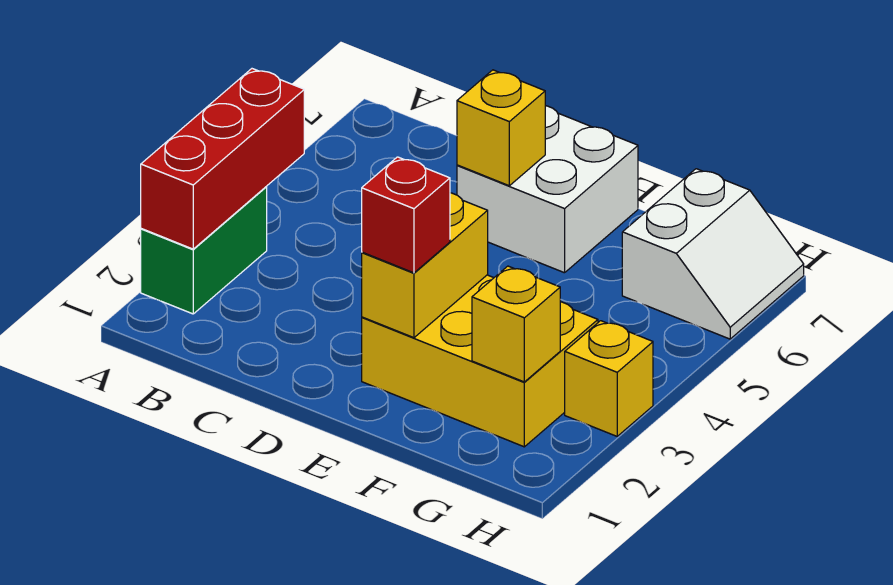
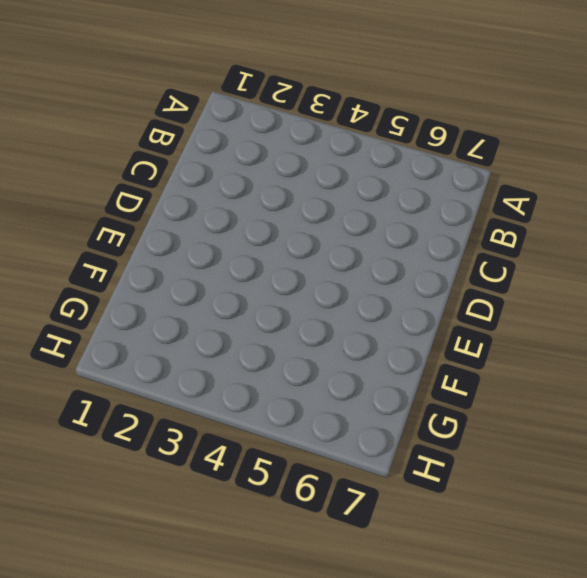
none -> green brick A2:A3 level 1
none -> white brick D6:E7 level 1

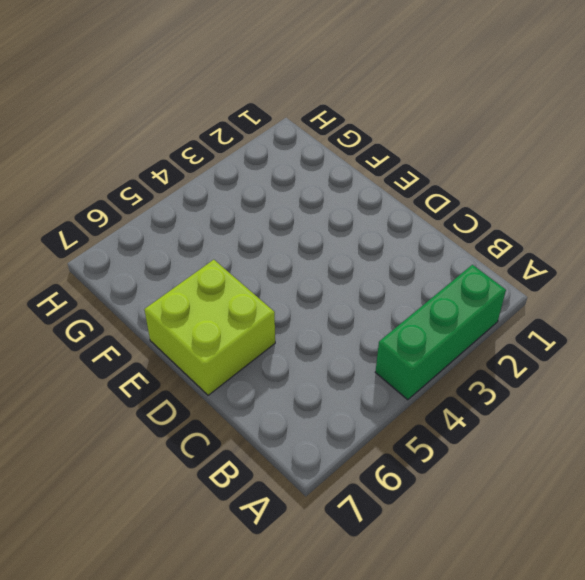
green brick A2:A4 level 1 -> green brick A2:A3 level 1
lime brick D6:E7 level 1 -> white brick D6:E7 level 1
none -> yellow brick E2:G3 level 1
none -> white slope G6:H7 level 1 top G

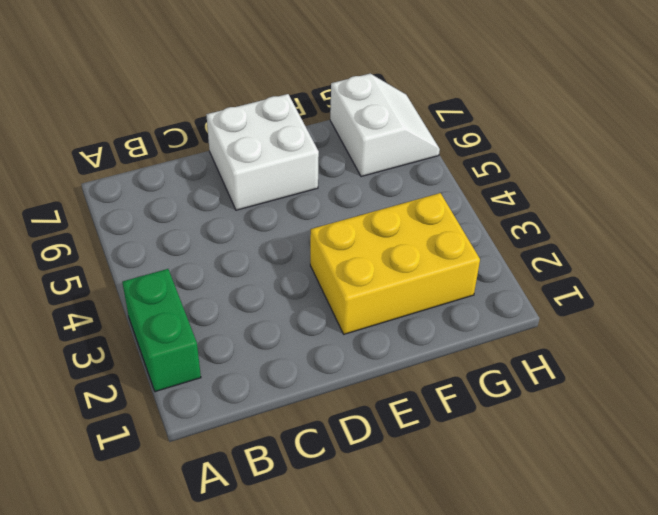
none -> yellow brick H3 level 1
none -> red brick A2:A4 level 2

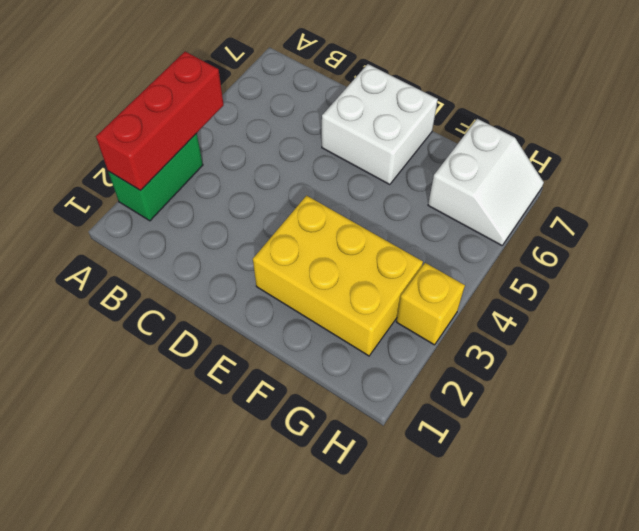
none -> yellow brick D6 level 2
none -> yellow brick E2:E3 level 2

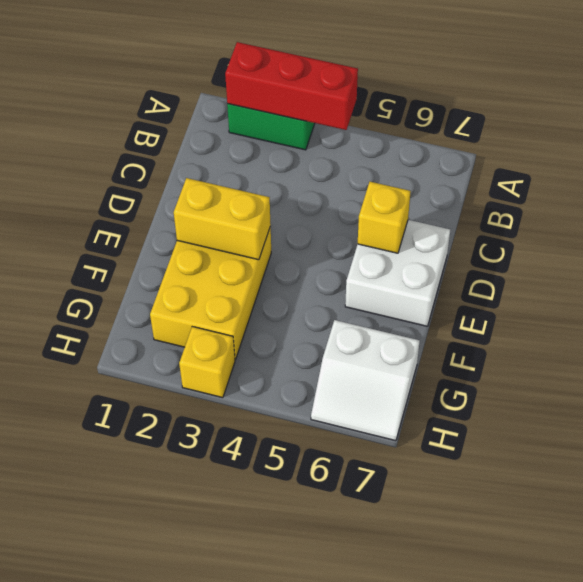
none -> yellow brick G2 level 2
none -> red brick E2 level 3

